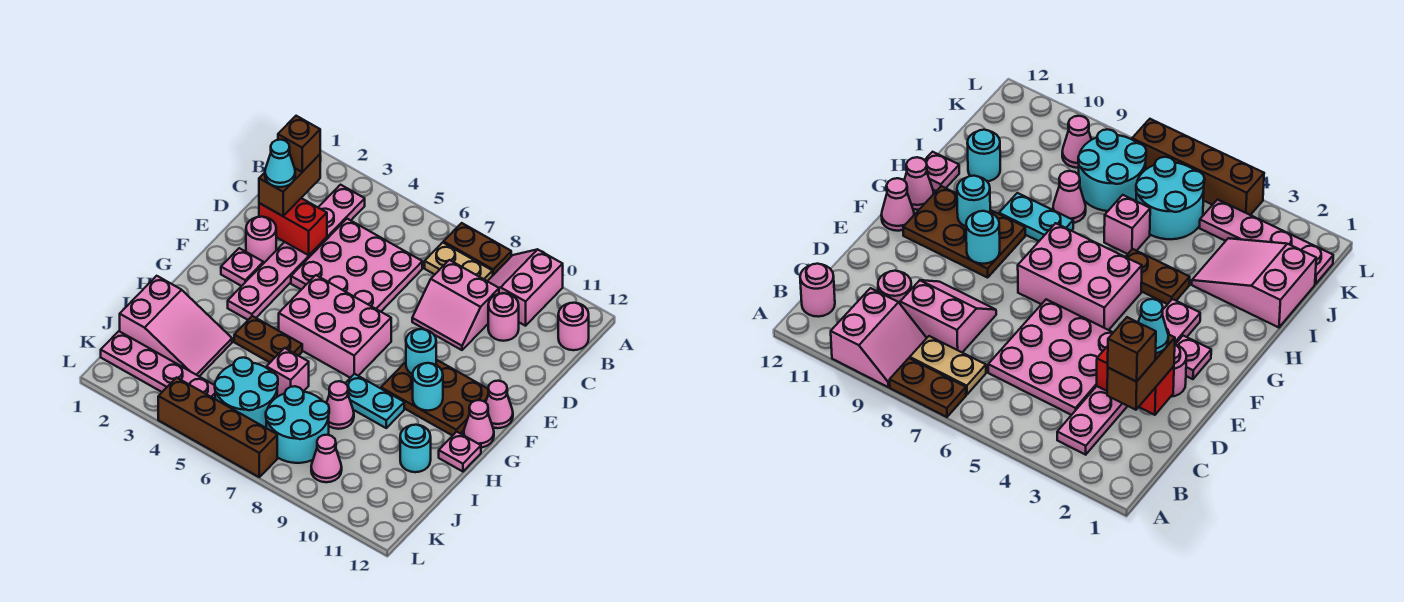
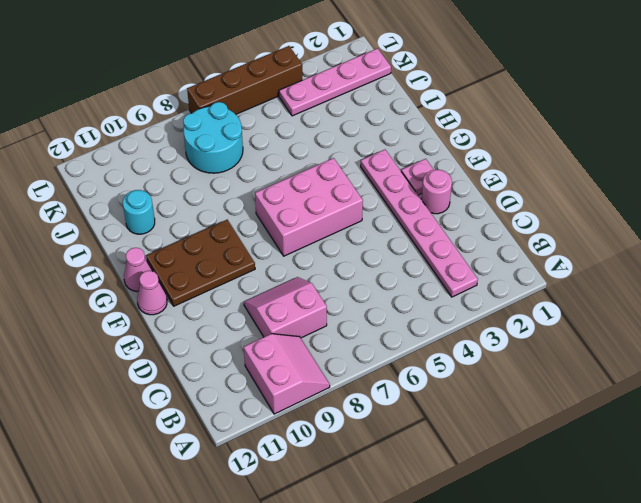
none -> brown plate A7:A8 level 1
none -> tan plate B7:B8 level 1
none -> pink round brick B12 level 1
none -> pink plate C4:E6 level 1

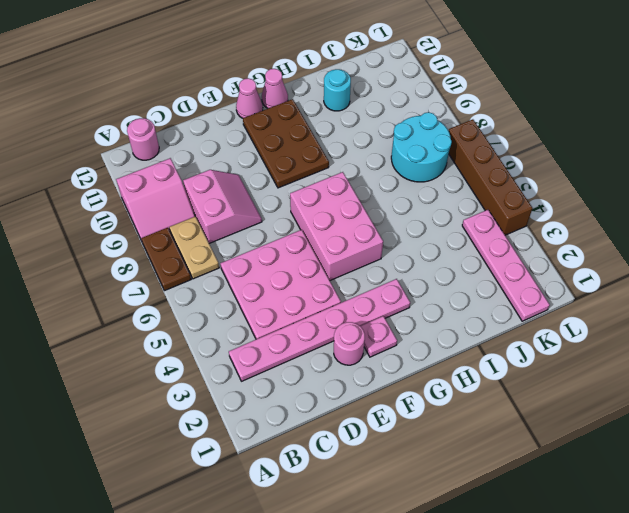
none -> pink round brick C10 level 1
none -> brown plate H4:H5 level 1
none -> cyan plate H8:H9 level 1
none -> pink plate H12 level 1

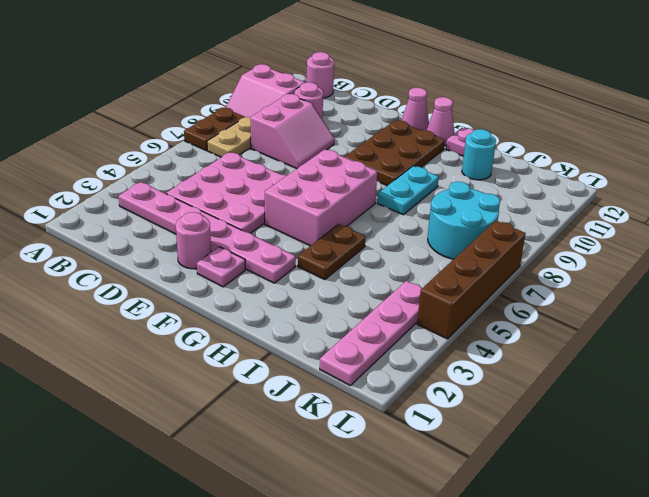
none -> pink slope I1:J3 level 1 top 1
none -> pink brick I6 level 1
none -> pink cone I8 level 1
none -> cyan round brick J5:K6 level 1

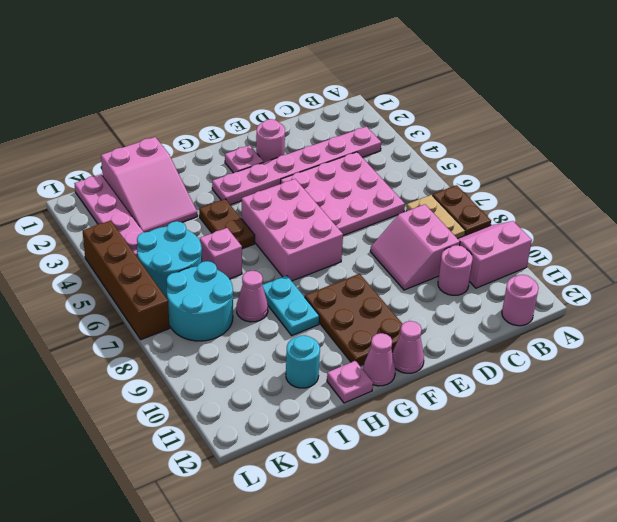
none -> pink cone K9 level 1
none -> red brick D2:D3 level 2
none -> cyan round brick F9 level 2
none -> cyan round brick G10 level 2

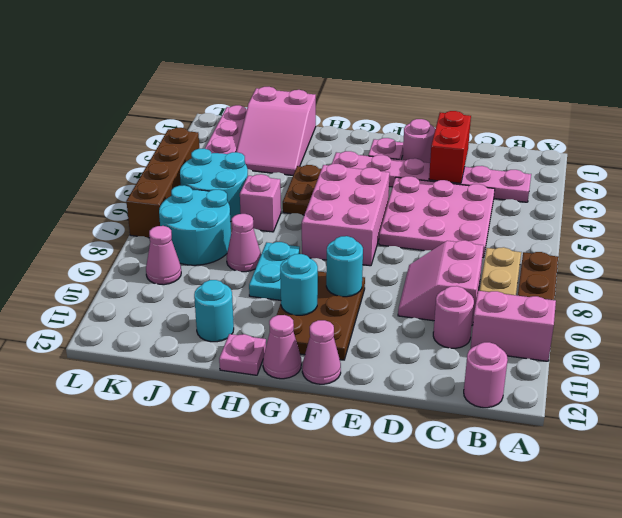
none -> brown brick C2:D2 level 3
none -> brown brick C2 level 4
none -> cyan cone D2 level 4

